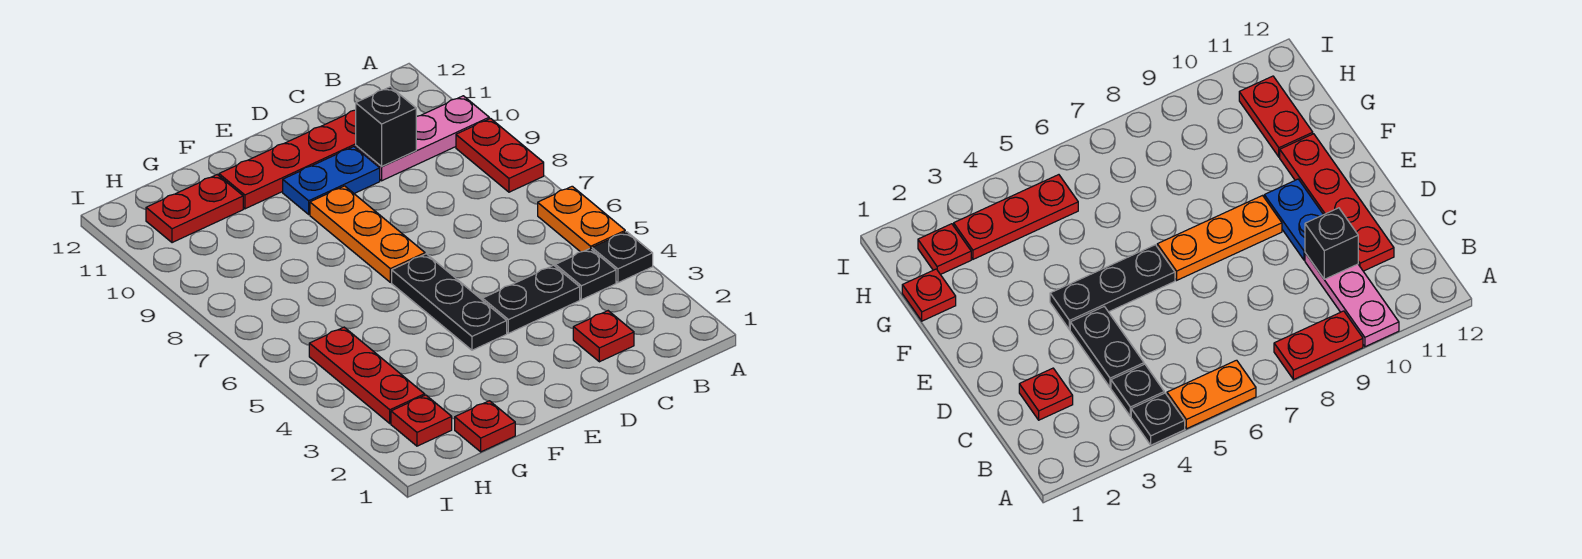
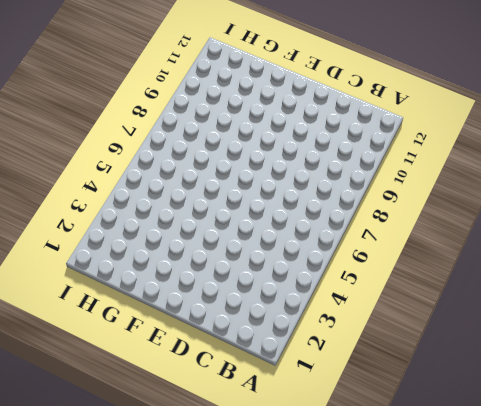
none -> black plate A4 level 1
none -> orange plate A5:A6 level 1
none -> red plate A8:A9 level 1

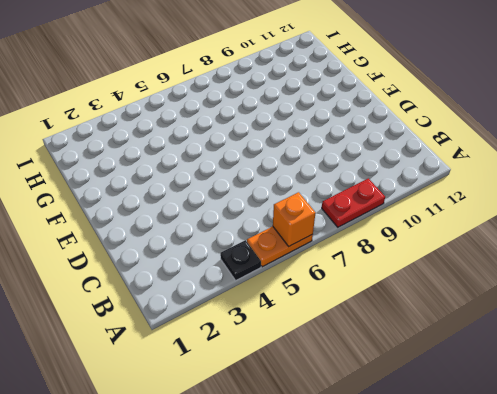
orange brick A6 level 2 -> none
none -> pink plate A10:C10 level 1
none -> black plate B4 level 1
none -> red plate C2 level 1

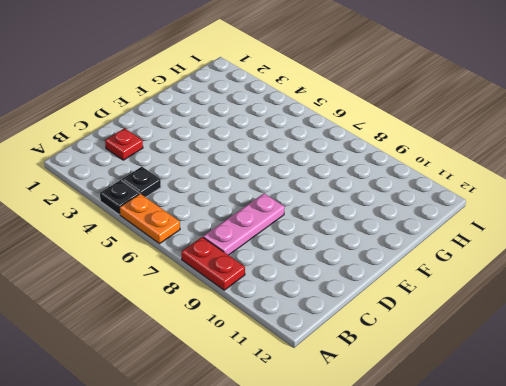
pink plate B8:D8 level 1 -> pink plate A10:C10 level 1
none -> black plate C4:D4 level 1
none -> red plate C11:F11 level 1
none -> blue plate D10:E10 level 1

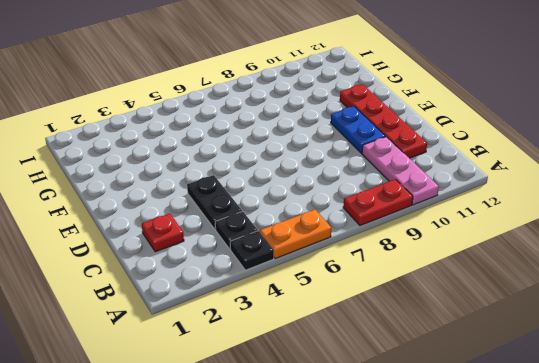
none -> black plate E4:E6 level 1
none -> orange plate E7:E9 level 1
none -> red plate G1 level 1

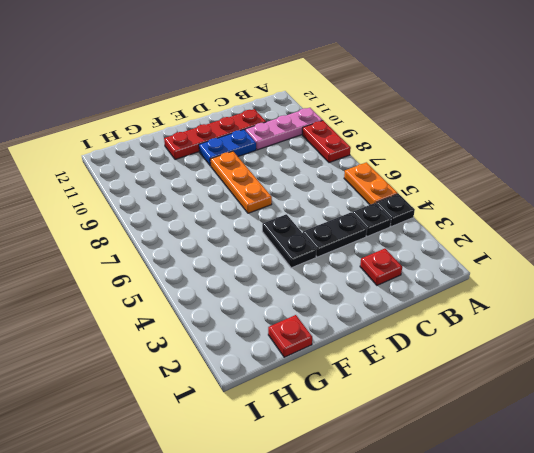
black plate E4:E5 level 1 -> black plate E4:E6 level 1
none -> red plate G11:H11 level 1
none -> red plate H2 level 1
none -> red plate H3:H5 level 1

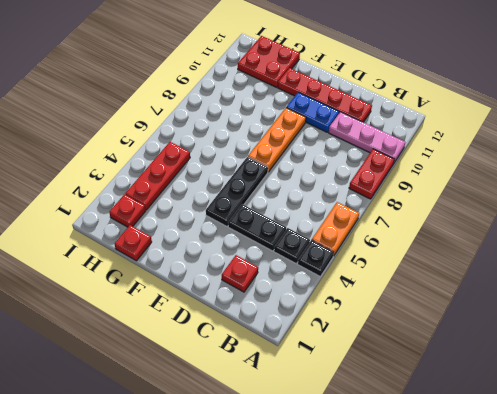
red plate G11:H12 level 1 -> red plate G11:H11 level 1
none -> black brick C10 level 2

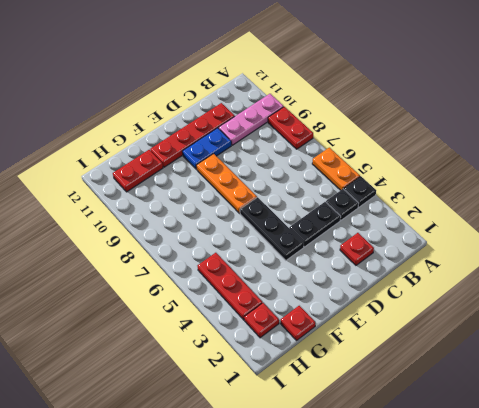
none -> black brick C10 level 2

